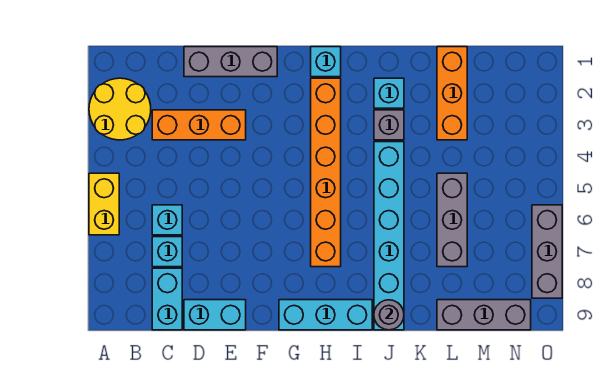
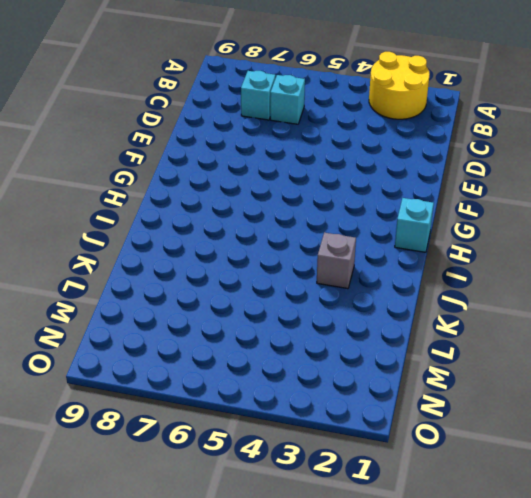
none -> yellow brick A5:A6 level 1
none -> orange brick C3:E3 level 1
none -> cyan brick C8:C9 level 1

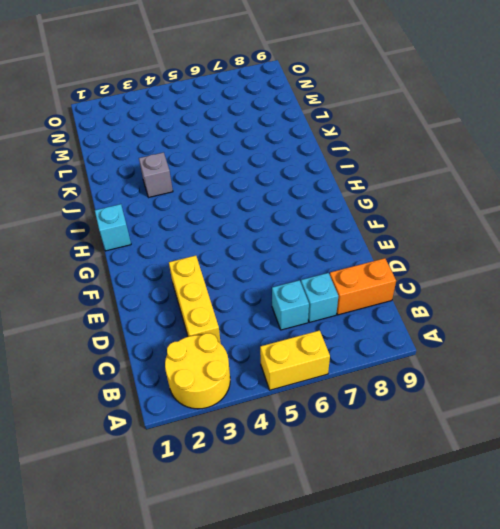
yellow brick C3:E3 level 1 -> orange brick C3:E3 level 1
orange brick C8:C9 level 1 -> cyan brick C8:C9 level 1
none -> grey brick D1:F1 level 1
none -> cyan brick D9:E9 level 1
none -> cyan brick G9:I9 level 1

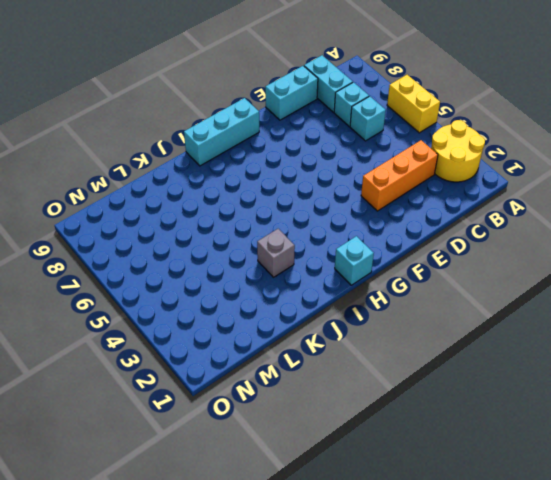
none -> grey brick D1:F1 level 1
none -> orange brick H2:H7 level 1
none -> cyan brick J2 level 1

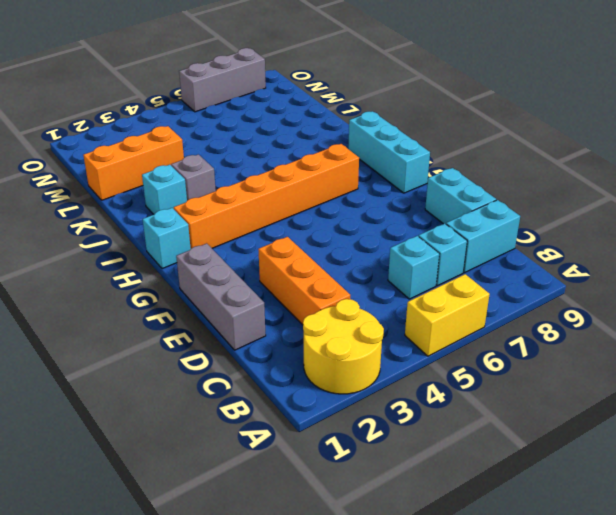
none -> cyan brick J4:J9 level 1
none -> grey brick L5:L7 level 1
none -> grey brick L9:N9 level 1

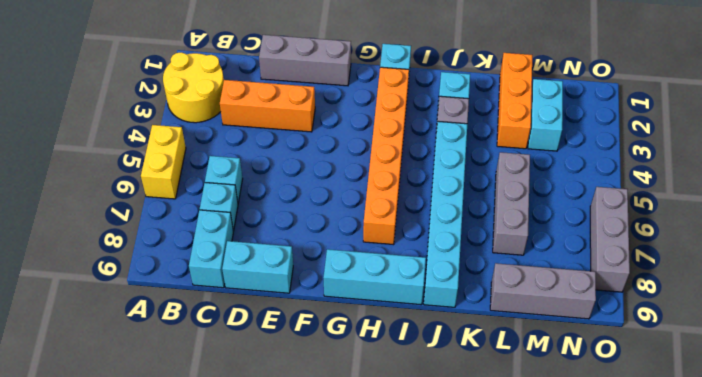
cyan brick M2:M3 level 1 -> none
none -> grey round brick J9 level 2

